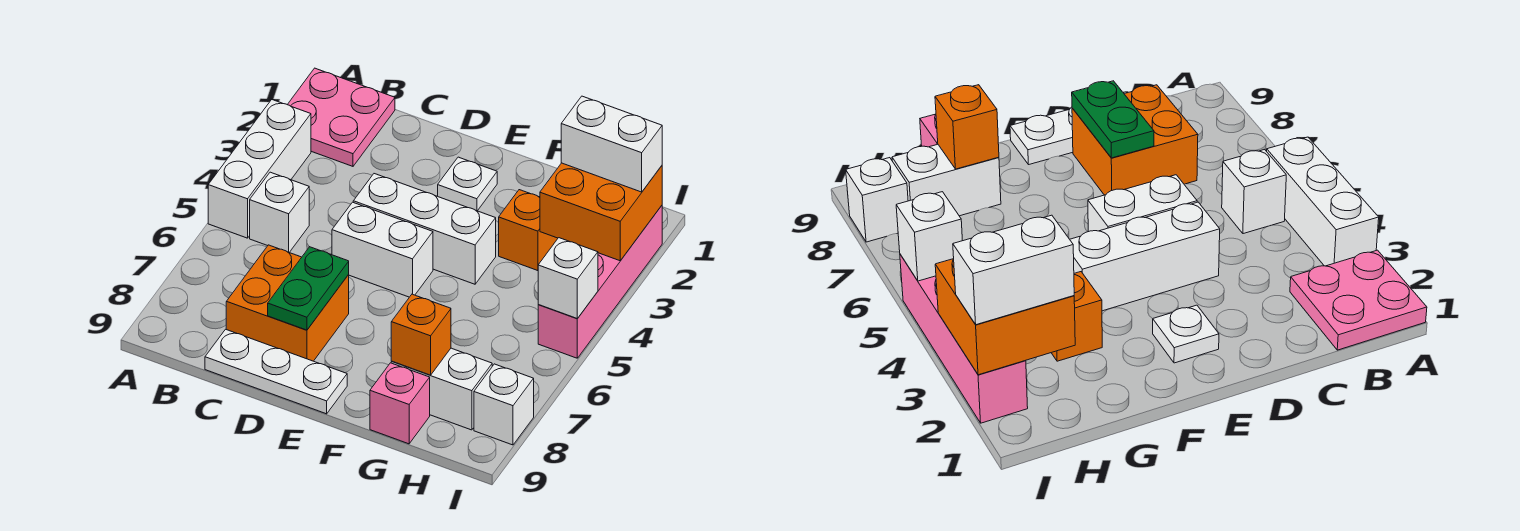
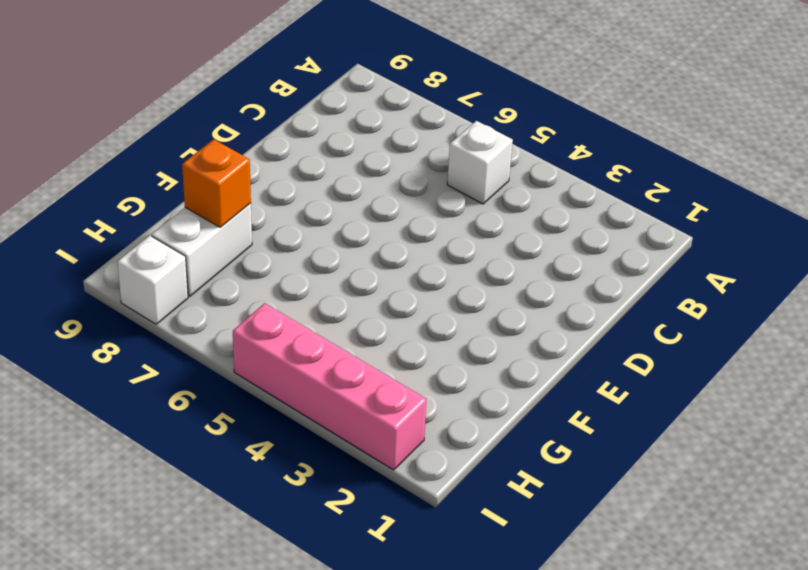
none -> pink plate A1:B2 level 1
none -> white brick A3:A5 level 1
none -> orange brick C7:D8 level 1

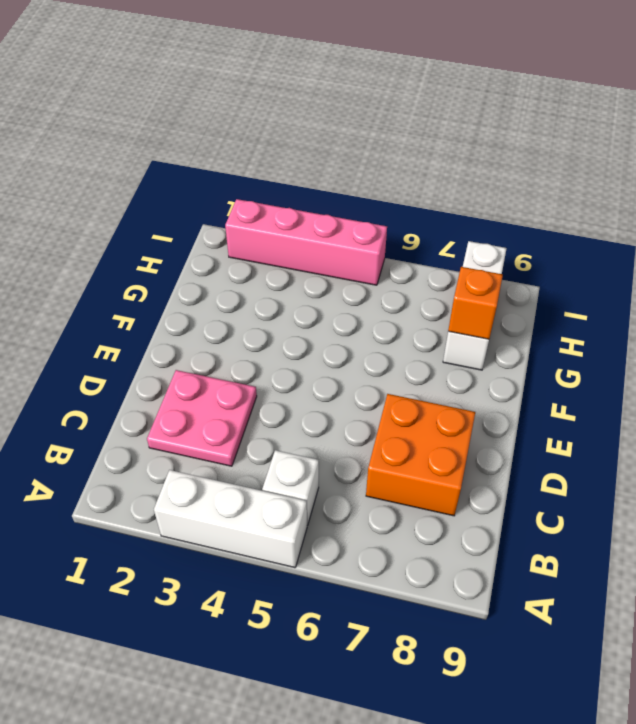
pink plate C2:D3 level 1 -> pink plate A1:B2 level 1
none -> white plate C9:E9 level 1
none -> white brick D4:F4 level 1
none -> white brick D5:E5 level 1

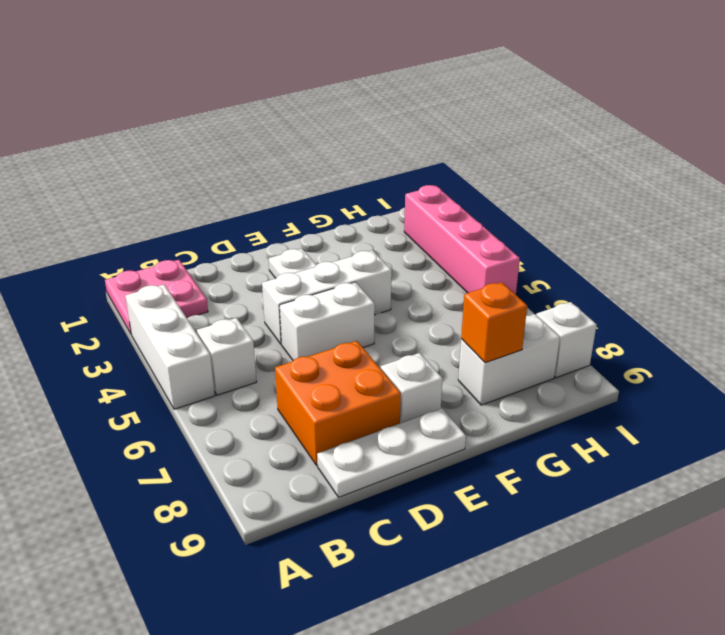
white brick E8 level 1 -> white brick I5 level 2
none -> orange brick G3 level 1
none -> pink brick G9 level 1
none -> green plate D7:D8 level 2

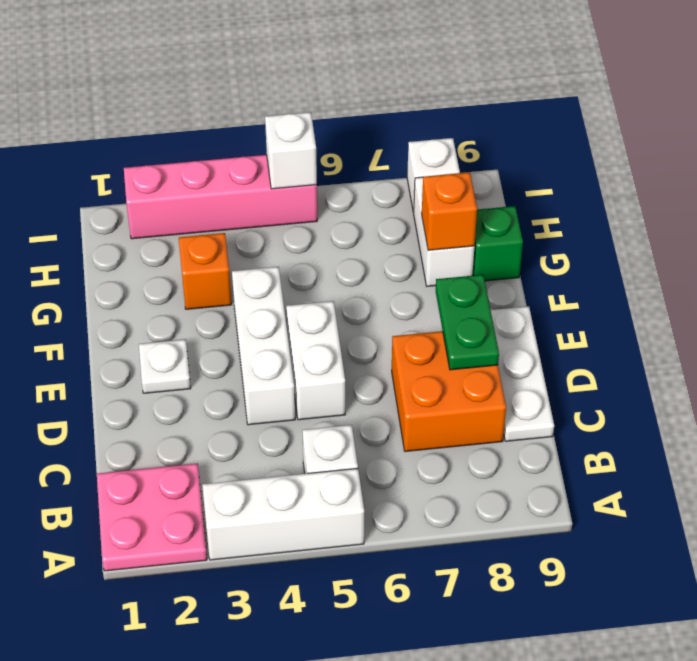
green plate D8:E8 level 2 -> green plate D7:D8 level 2
green brick G9 level 1 -> pink brick G9 level 1
none -> orange brick H2:I3 level 2
none -> white brick H2:I2 level 3

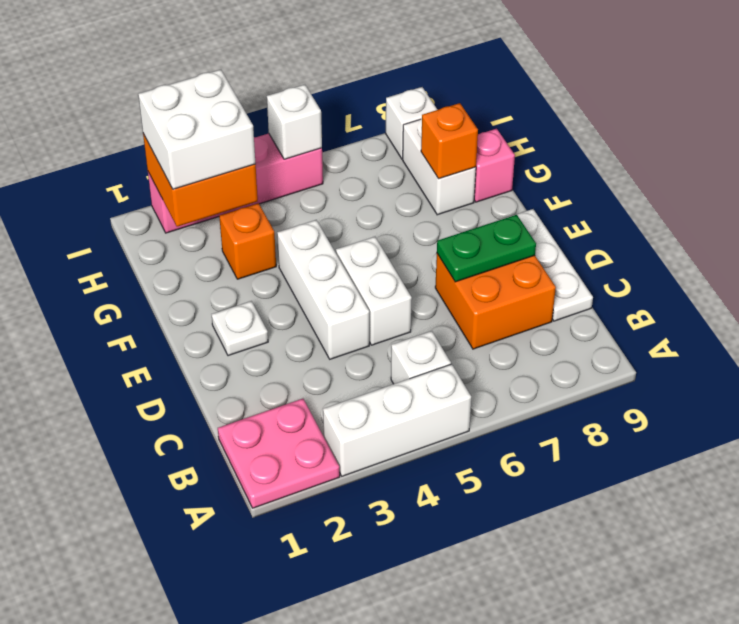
white brick H2:I3 level 3 -> white brick H2:I2 level 3

